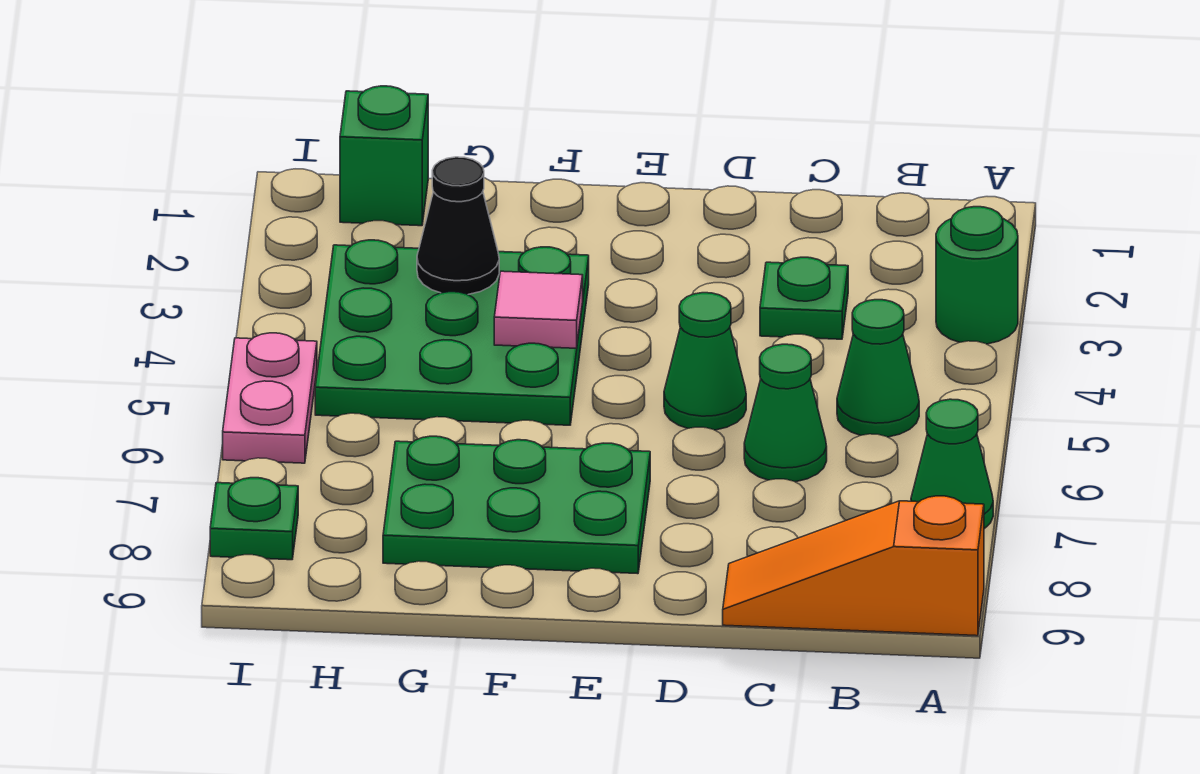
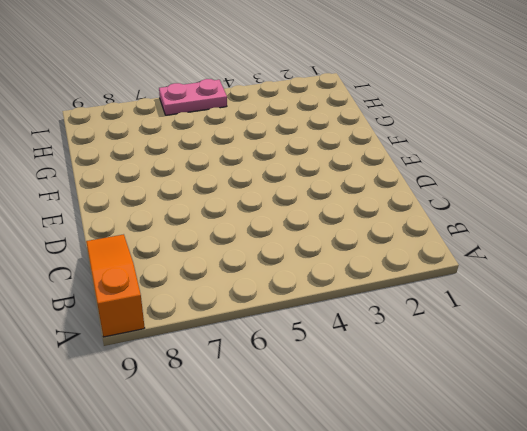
none -> green round brick A3 level 1
none -> green cone A7 level 1
none -> green cone B5 level 1

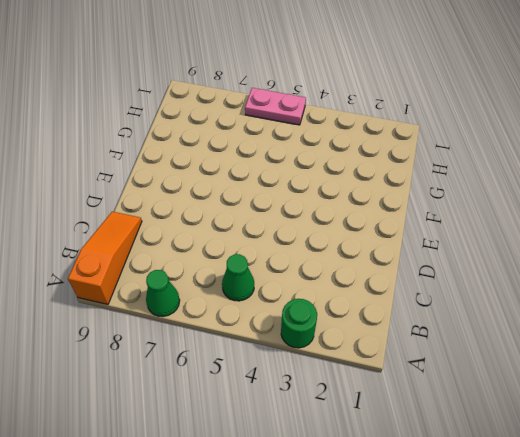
none -> green plate C3 level 1
none -> green cone C6 level 1
none -> green cone D5 level 1

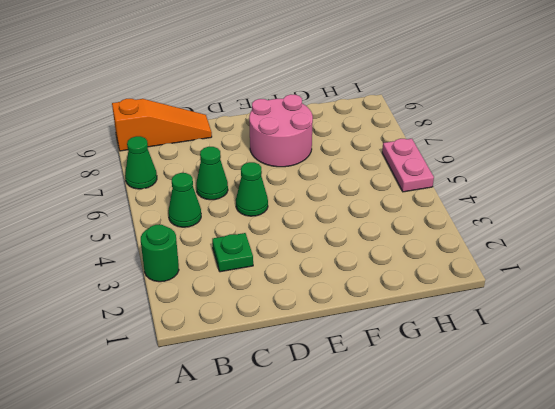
pink round brick E7:F8 level 1 -> green plate E7:G8 level 1
none -> green plate F3:H5 level 1
none -> green brick H1 level 1
none -> green plate I8 level 1

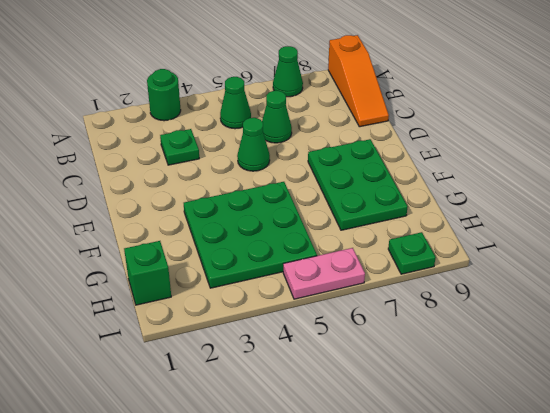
none -> pink tile F4 level 2
none -> black cone G3 level 2

